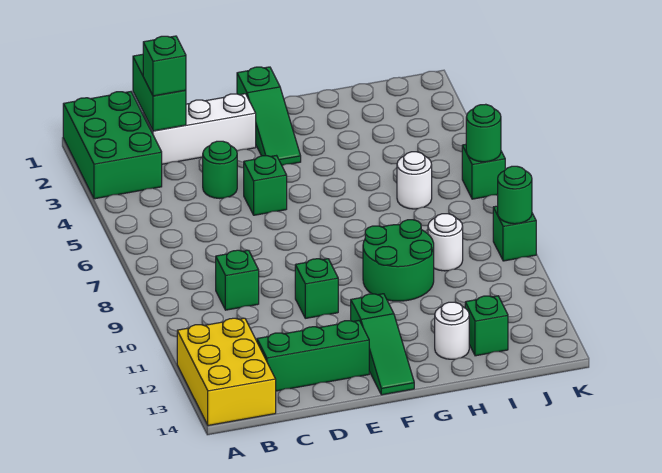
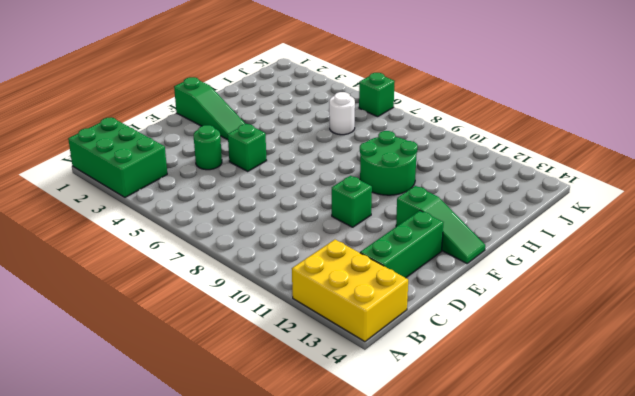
none -> white brick C2:E2 level 1
none -> green brick C9 level 1
none -> white round brick H13 level 1

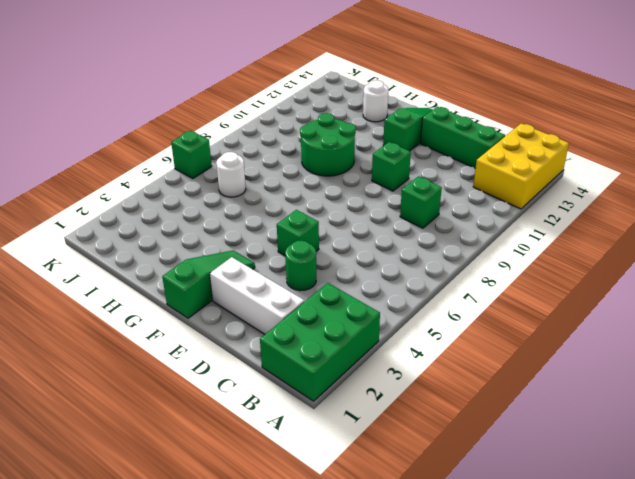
none -> white round brick I9 level 1
none -> green brick I13 level 1
none -> green brick K9 level 1

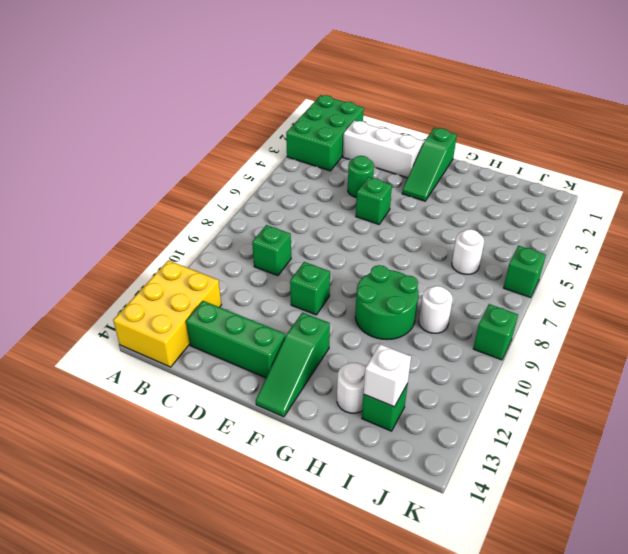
white brick I13 level 2 -> none
none -> green brick C1:C2 level 2
none -> green round brick K6 level 2
none -> green round brick K9 level 2

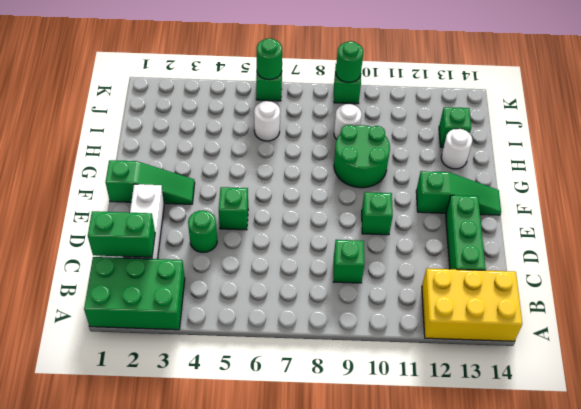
none -> green brick C2 level 3

